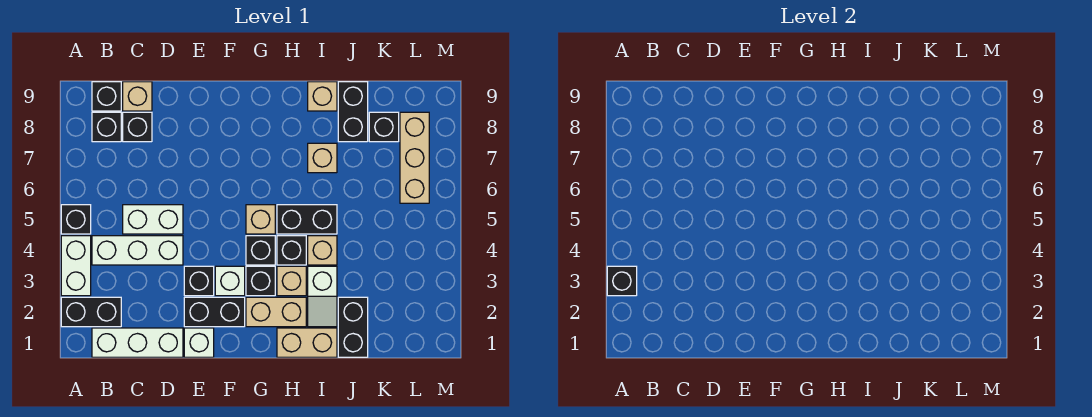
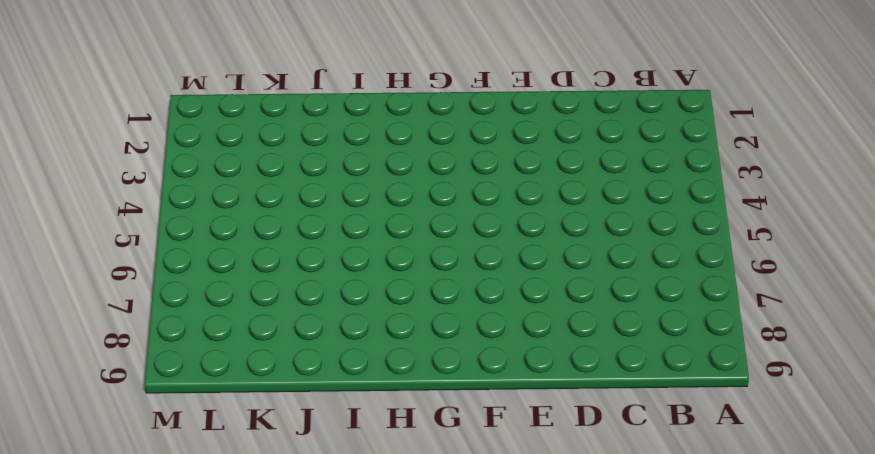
none -> black brick A2:B2 level 1
none -> white brick A3:A4 level 1
none -> black brick A5 level 1
none -> white brick B1:D1 level 1

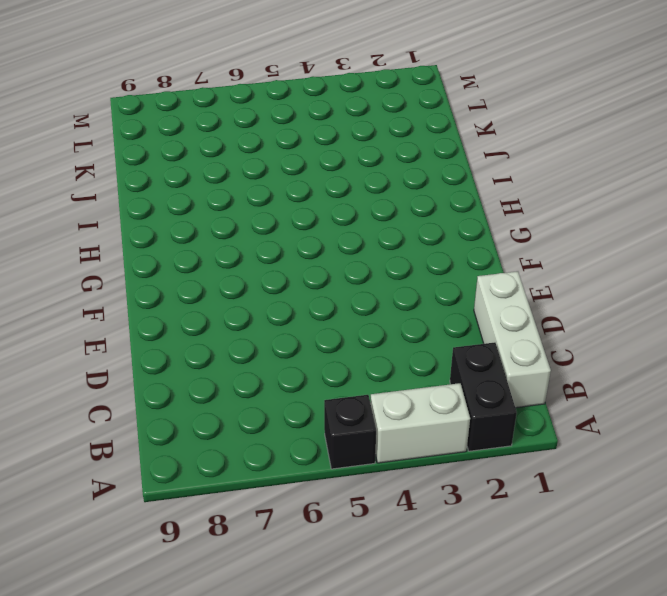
none -> white brick B4:D4 level 1
none -> black brick B8 level 1
none -> black brick B9 level 1
none -> white brick C5:D5 level 1

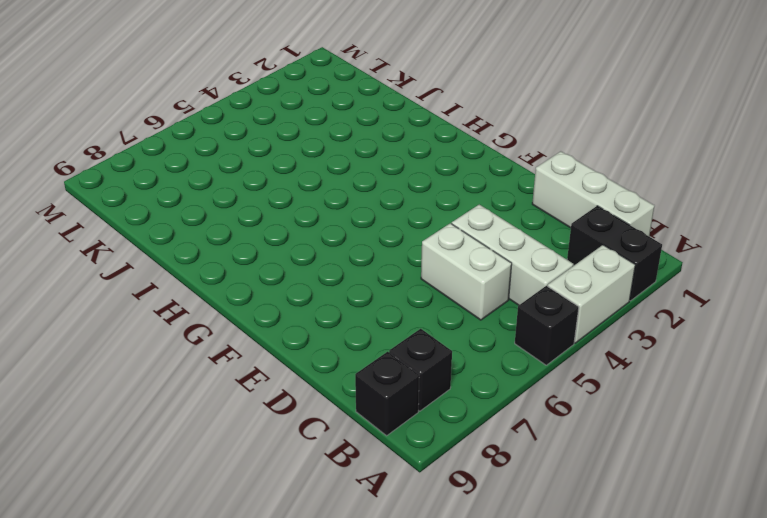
none -> black brick C8 level 1
none -> tan brick C9 level 1
none -> white brick E1 level 1
none -> black brick E2:F2 level 1

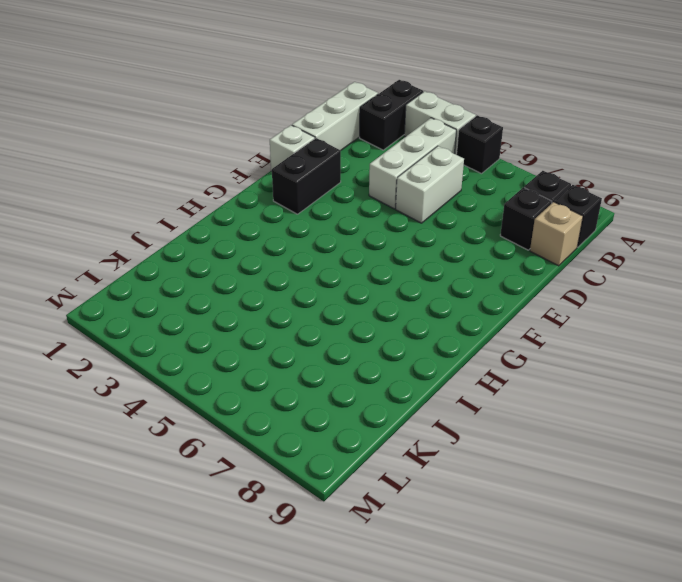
none -> black brick E3 level 1
none -> white brick F3 level 1
none -> tan brick G2:H2 level 1
none -> black brick G3 level 1

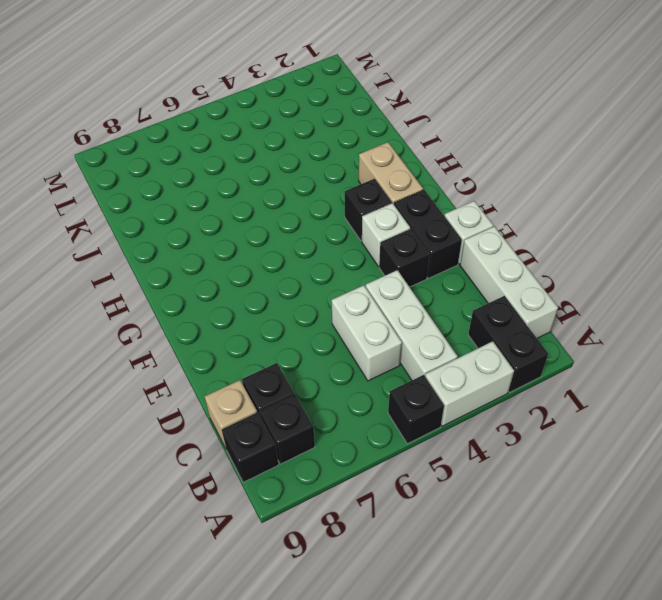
none -> black brick G4 level 1
none -> tan brick G5 level 1
none -> tan brick H1:I1 level 1
none -> tan brick H3 level 1

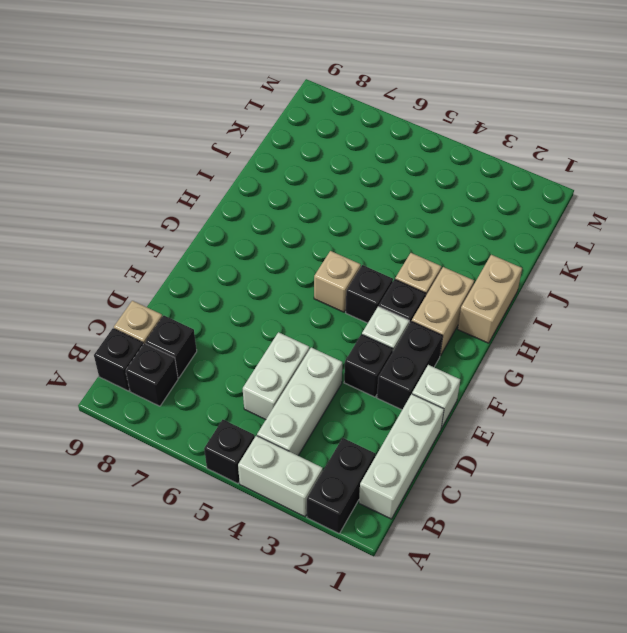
none -> black brick H4 level 1
none -> black brick H5:I5 level 1
none -> white slope I2:I3 level 1 top 3
none -> tan brick I4 level 1

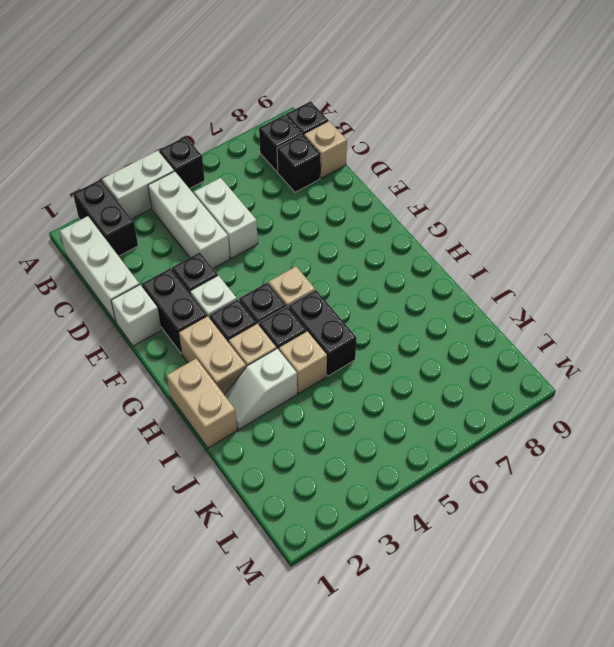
none -> tan brick I7 level 1
none -> tan brick I9 level 1
none -> black brick J1:J2 level 1
none -> black brick J8:J9 level 1

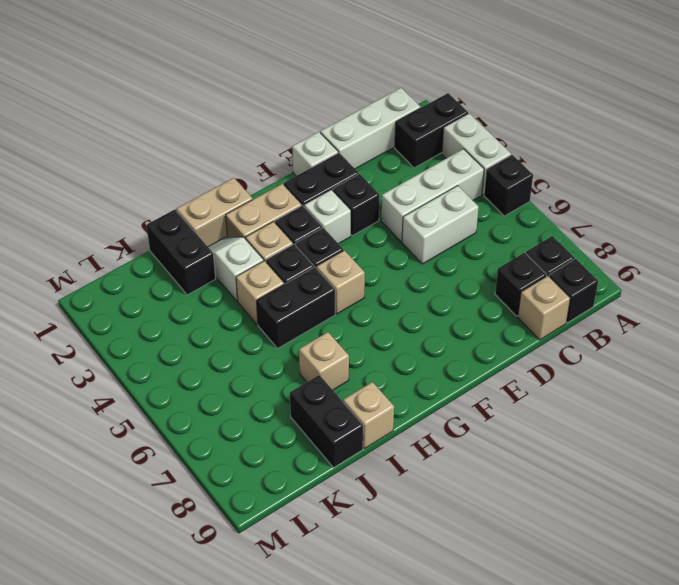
none -> black brick K8 level 1
none -> tan brick L6:L8 level 1
none -> black brick A3 level 2

